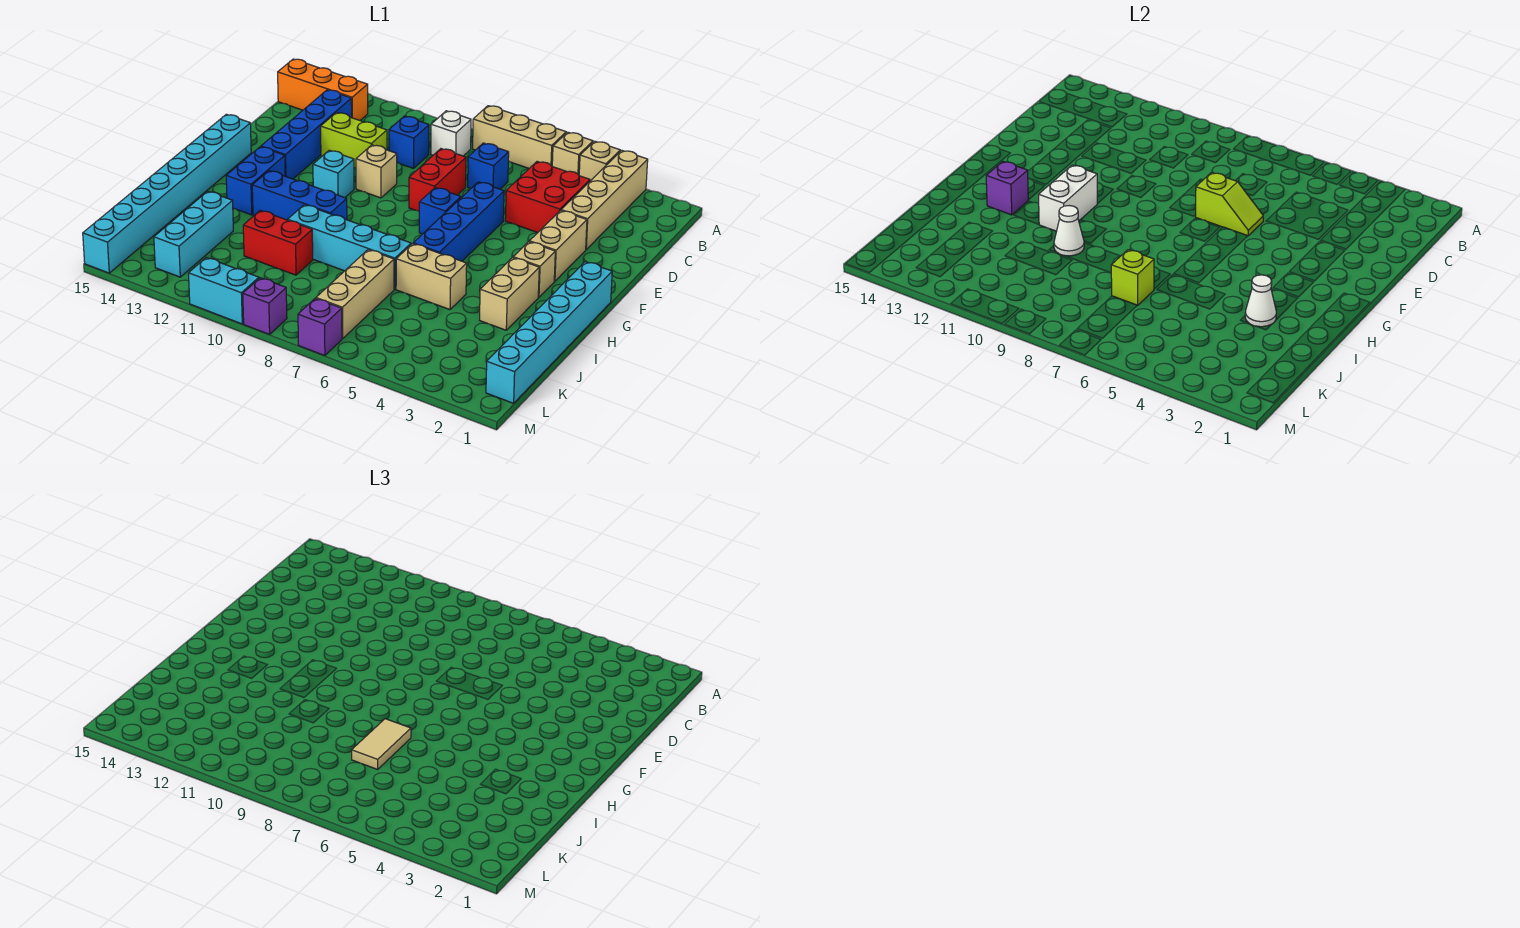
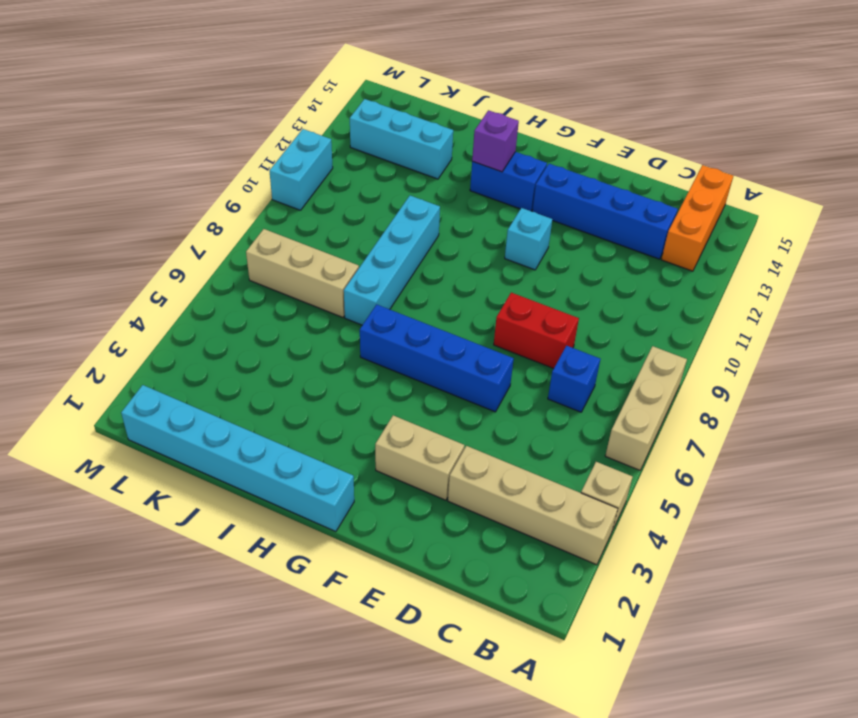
none -> tan brick A5 level 1
none -> white brick B9 level 1
none -> red brick C4:D5 level 1
none -> blue brick C10 level 1

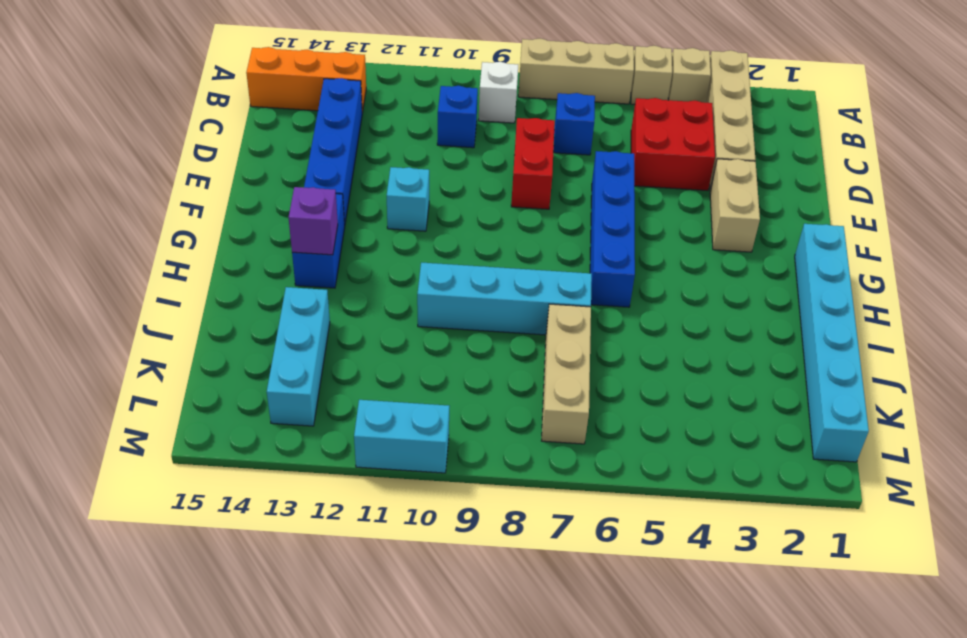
none -> lime brick D11:D12 level 1
none -> tan brick E10 level 1
none -> blue brick F7 level 1
none -> cyan brick F15:M15 level 1

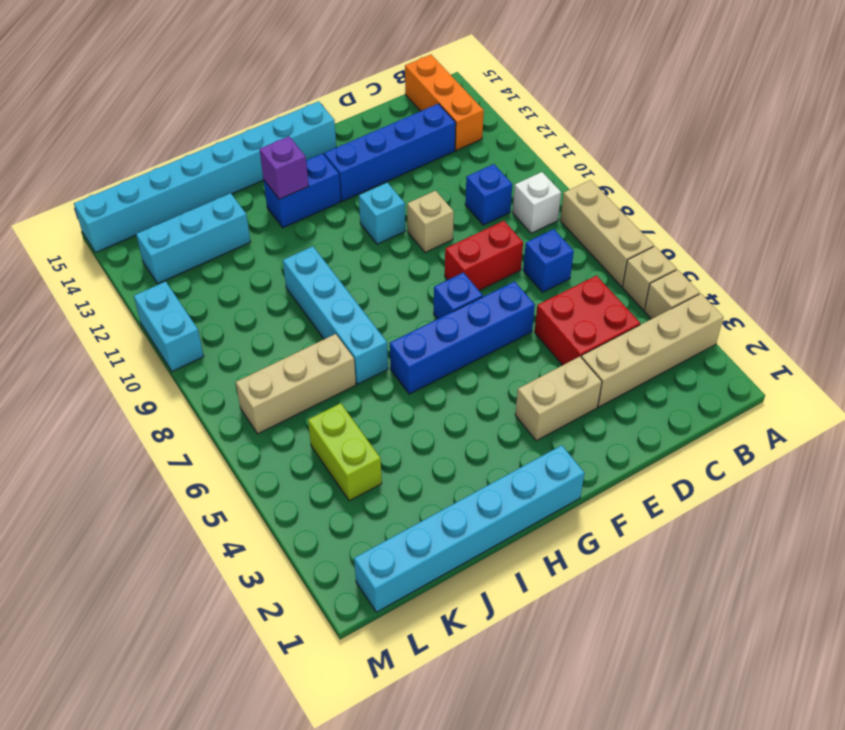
lime brick K4:K5 level 1 -> lime brick D11:D12 level 1
none -> tan brick G3 level 1
none -> tan brick H3:I3 level 1
none -> blue brick H10:H12 level 1
none -> tan brick I5:I6 level 1

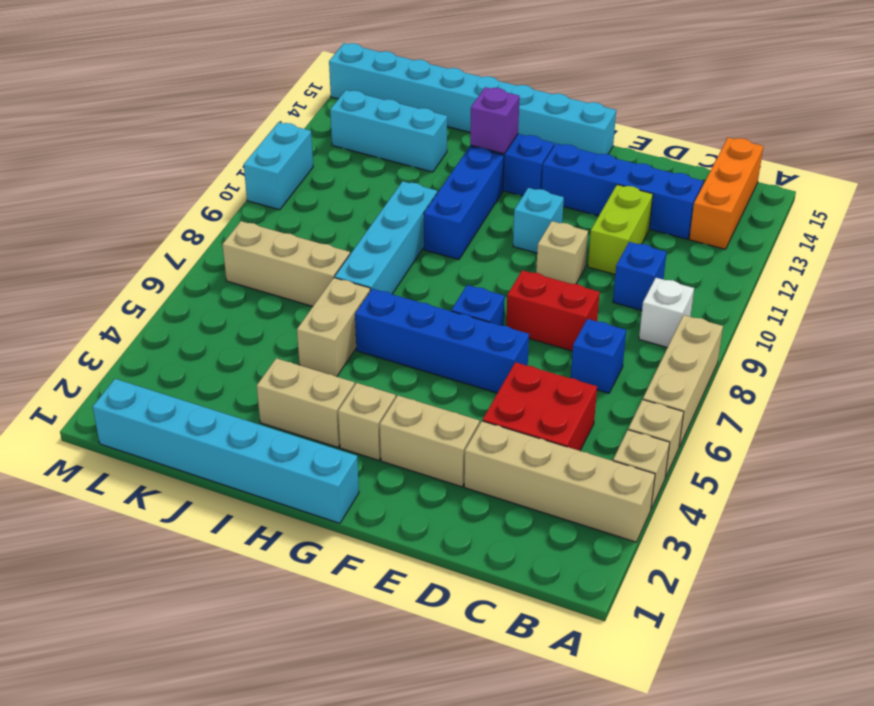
none -> red brick J10:J11 level 1
none -> purple brick M7 level 1
none -> purple brick M9 level 1
none -> lime slope E6:E7 level 2 top 7

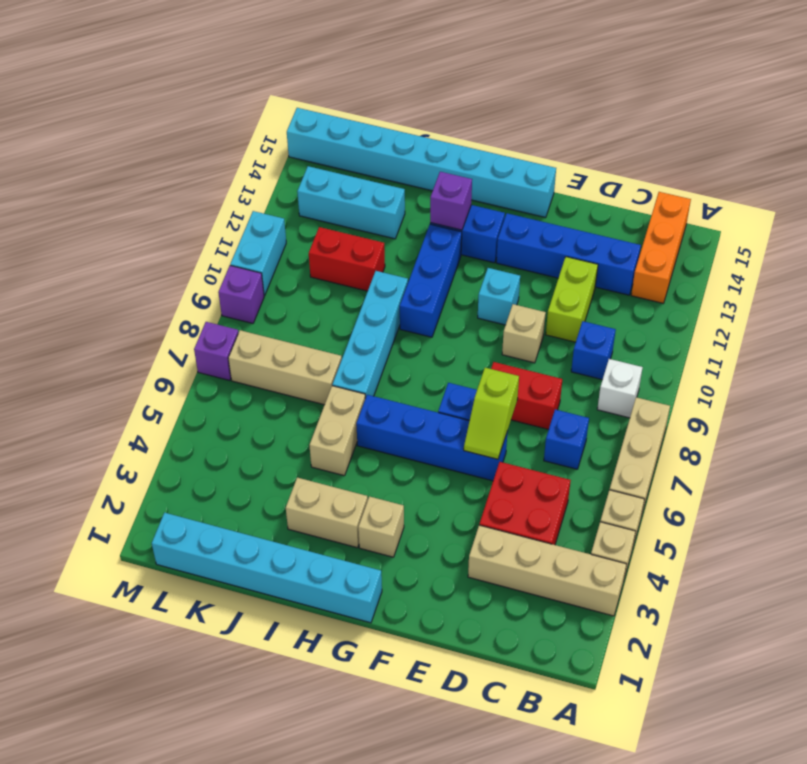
red brick J11:K11 level 1 -> red brick J10:J11 level 1
none -> tan brick E3:F3 level 1
none -> white brick G11:H11 level 2
none -> white cone I3 level 2
none -> white cone I10 level 2

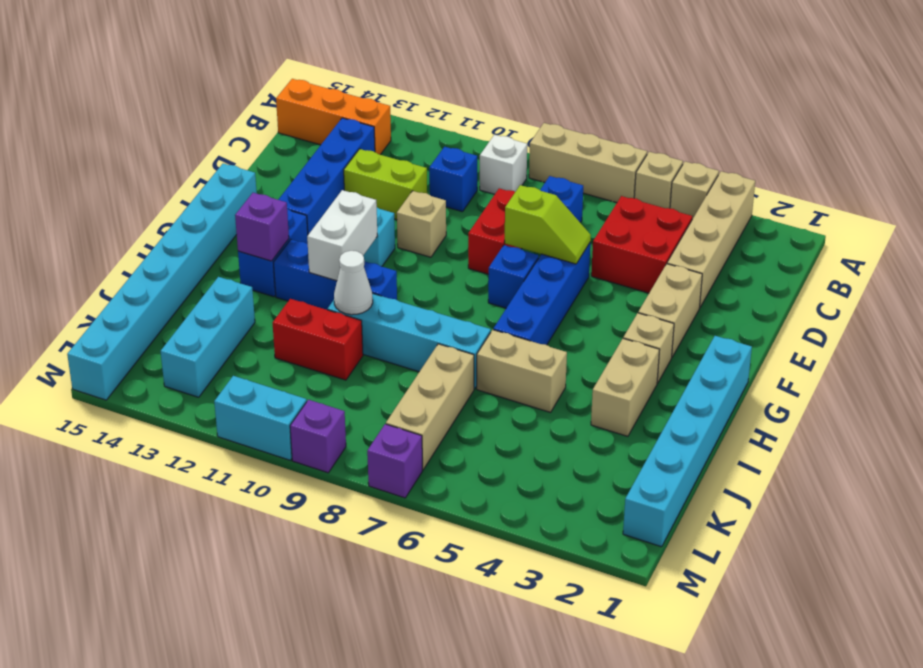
none -> white cone I3 level 2
none -> lime brick J7 level 2
none -> tan tile I7:J7 level 3

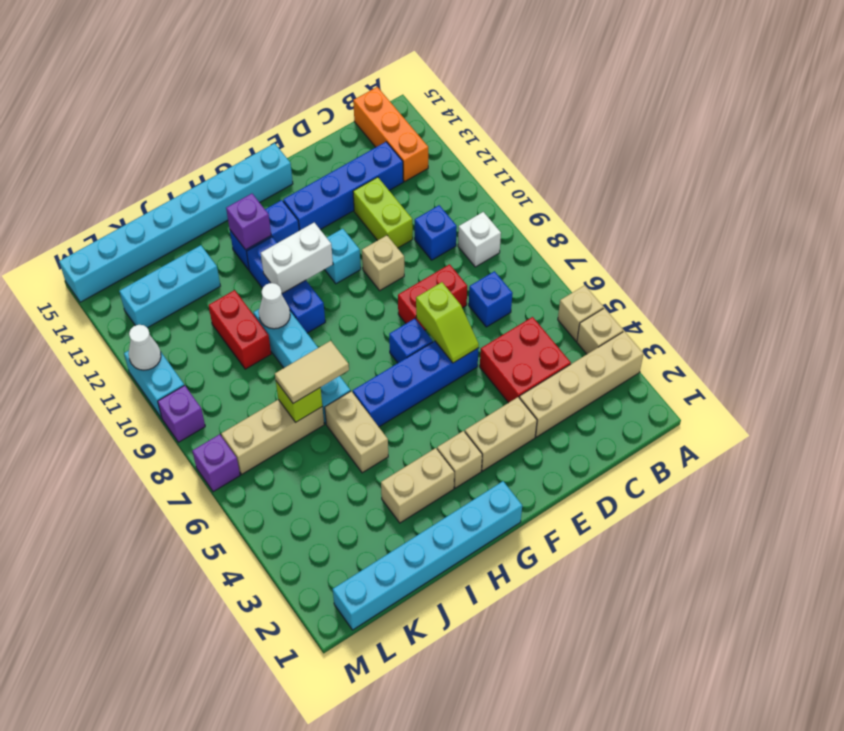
white cone M11 level 2 -> white cone I3 level 2
none -> tan brick A6:A8 level 1

